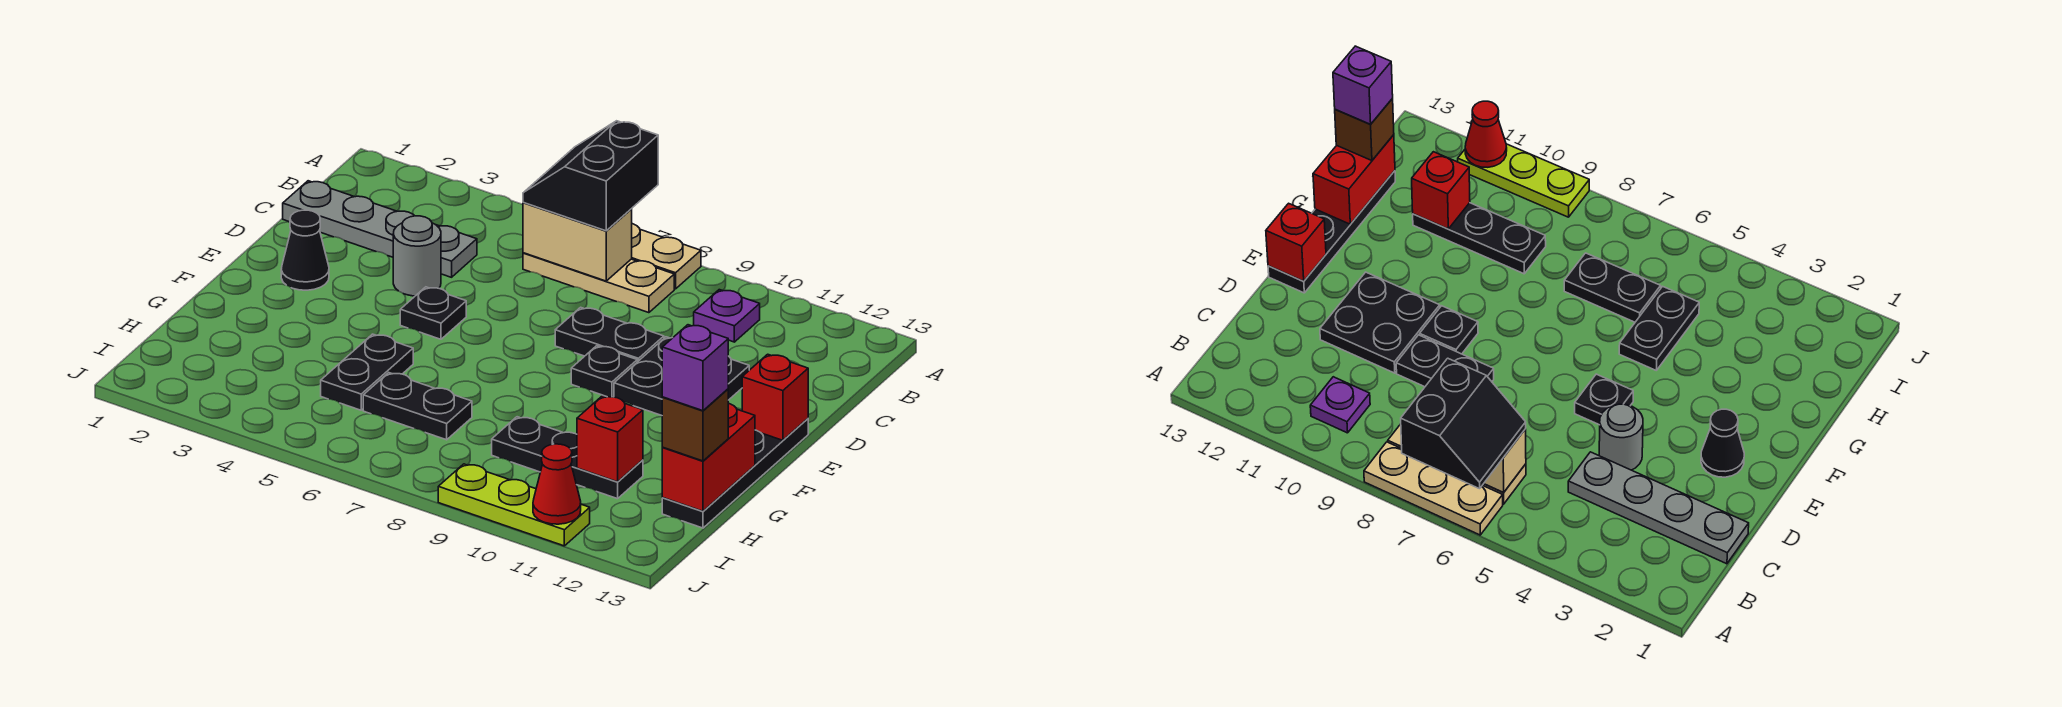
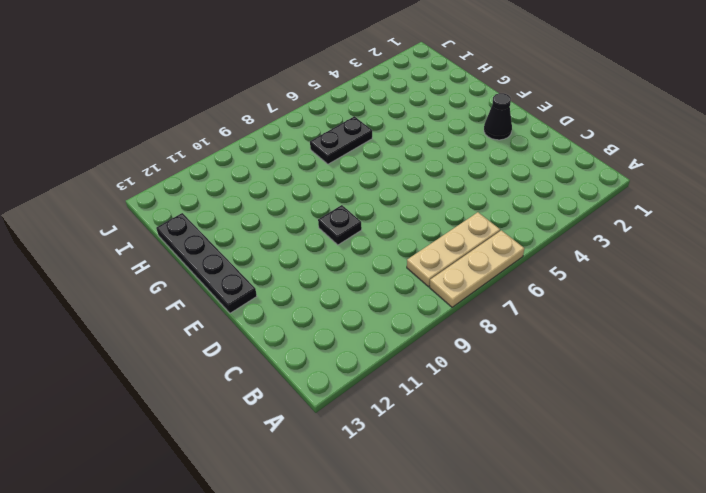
none -> purple plate B10 level 1
none -> grey plate C1:C4 level 1
none -> grey round brick D4 level 1

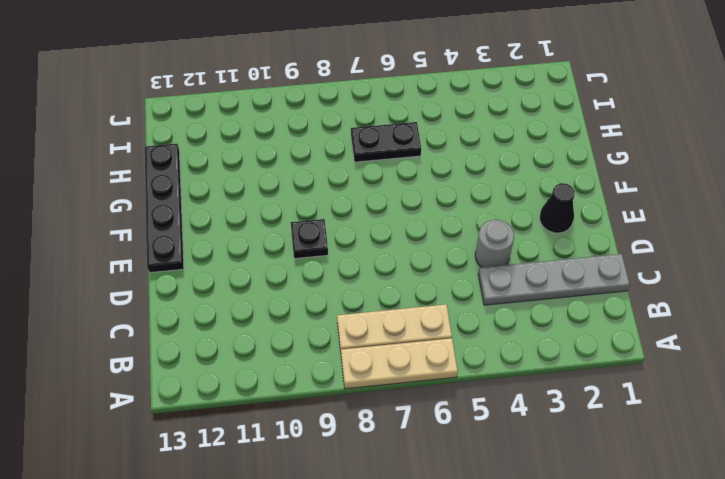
none -> purple plate B10 level 1
none -> black plate D8:D9 level 1
none -> black plate D10:E11 level 1

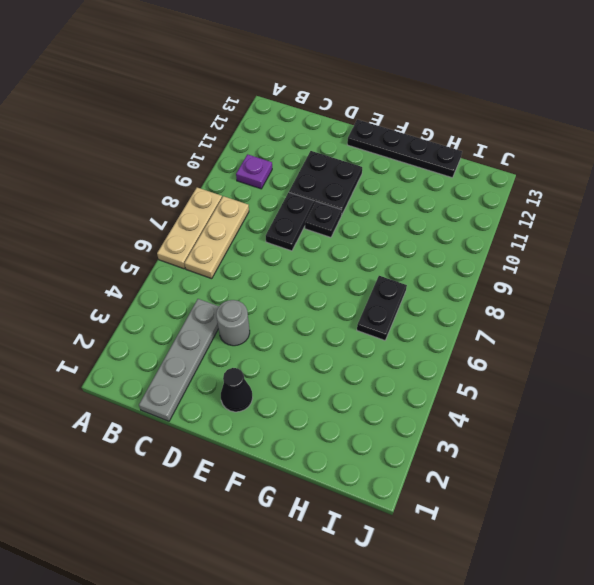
none -> black plate E5 level 1
none -> black plate G5:H5 level 1
none -> black plate H9:H11 level 1

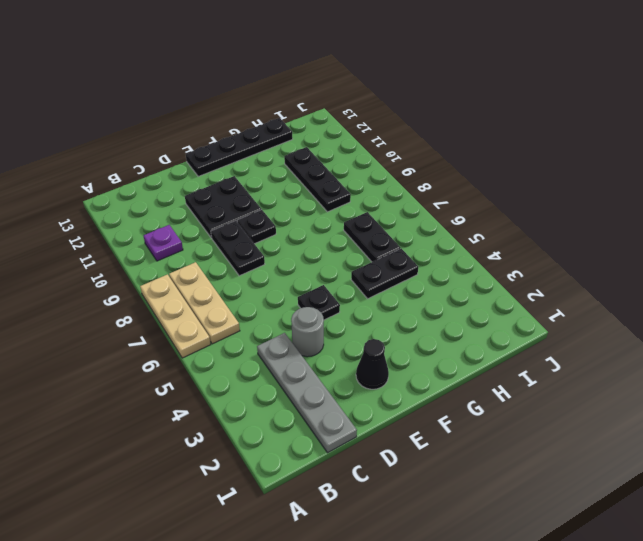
none -> lime plate J9:J11 level 1
none -> tan brick B6:B7 level 2
none -> red brick E13 level 2

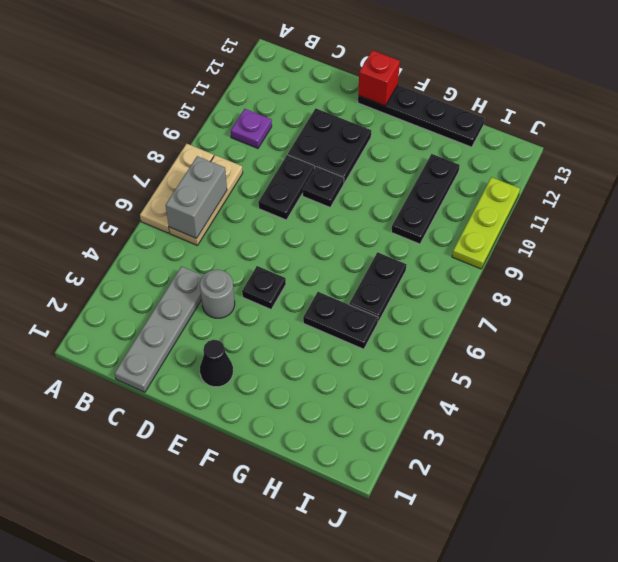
grey brick B6:B7 level 2 -> tan brick B6:B7 level 2
none -> red brick G13:H13 level 2
none -> red brick H11 level 2
none -> red cone J11 level 2

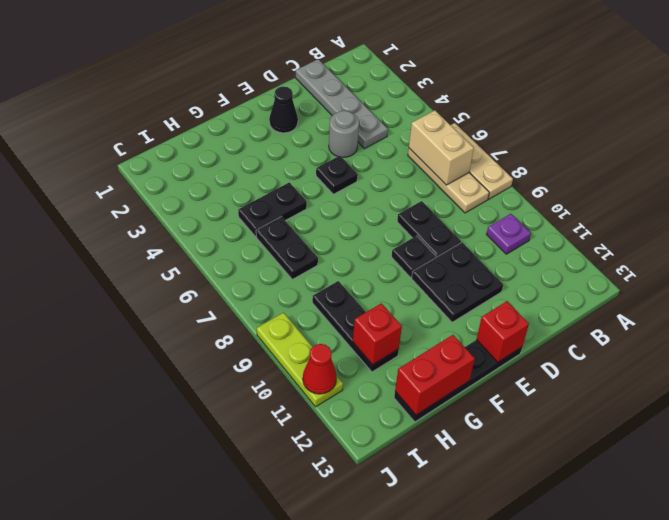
none -> black slope A6:B7 level 3 top 7
none -> brown brick H13 level 3
none -> purple brick H13 level 4

